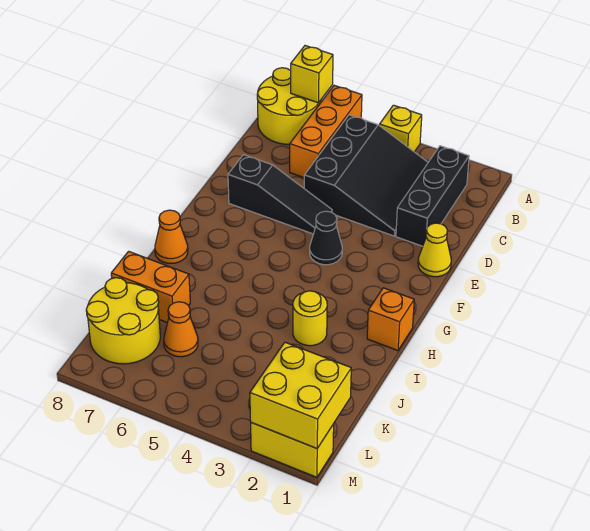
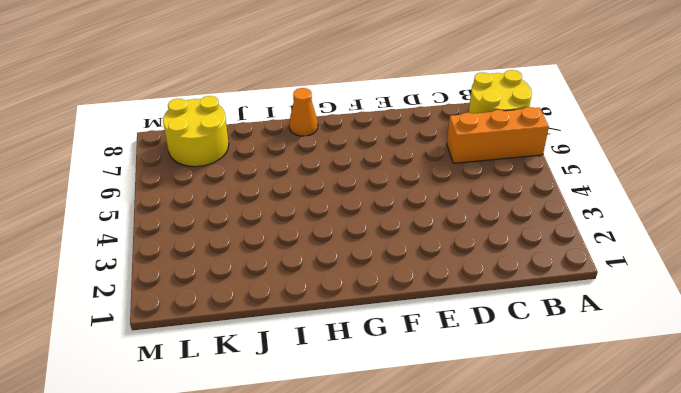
none -> yellow brick A4 level 1
none -> black brick B2:D2 level 1
none -> black slope B3:D5 level 1 top 5

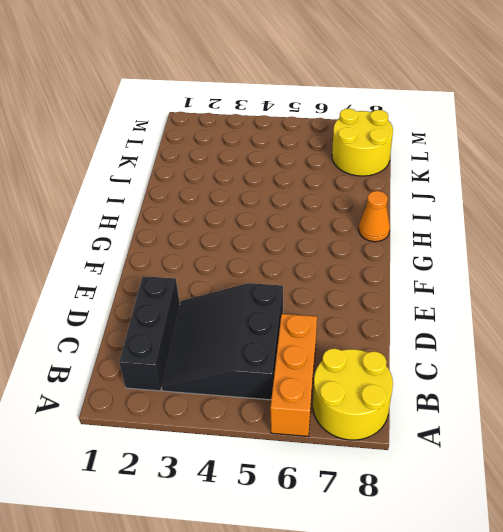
none -> yellow brick A4 level 1
none -> yellow cone E1 level 1
none -> black slope E5:E7 level 1 top 7

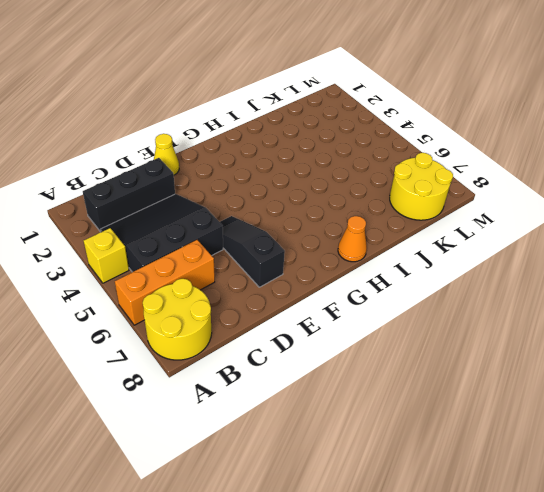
none -> black cone F4 level 1
none -> orange brick H1 level 1
none -> yellow round brick I3 level 1

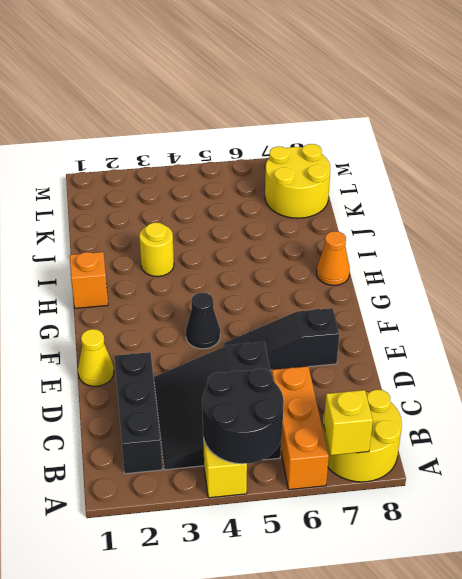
black round brick A4:B5 level 2 -> none
none -> orange brick J7:J8 level 1
none -> orange cone K6 level 1
none -> yellow brick M1:M2 level 1

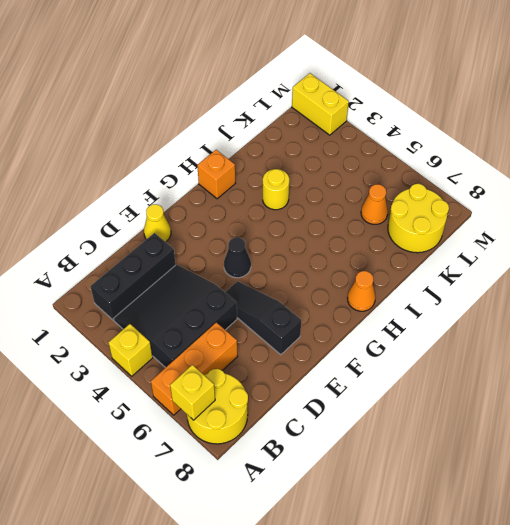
none -> orange brick J7:J8 level 1
none -> yellow brick L1:M2 level 2

